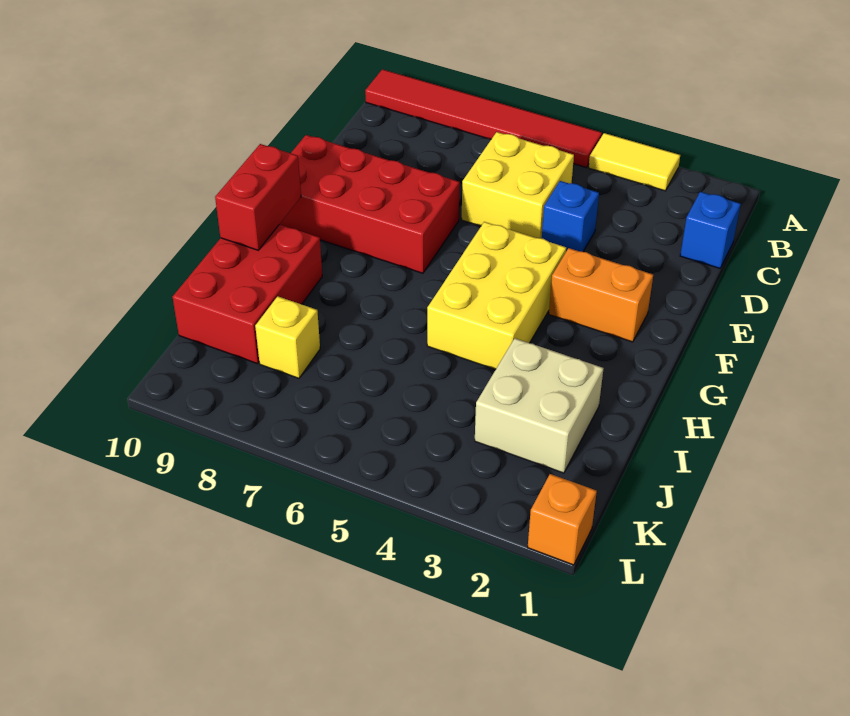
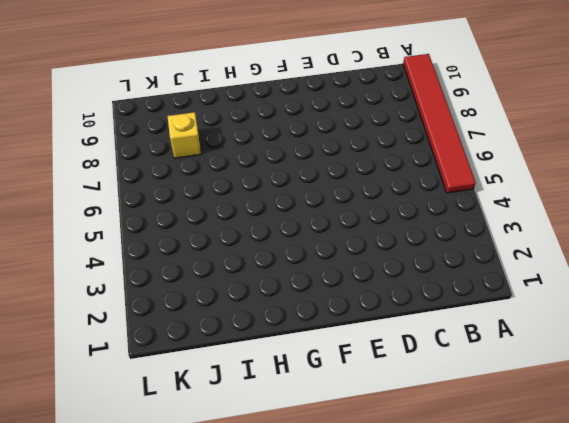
none -> yellow tile A3:A4 level 1
none -> blue brick C1 level 1
none -> yellow brick C5:D6 level 1

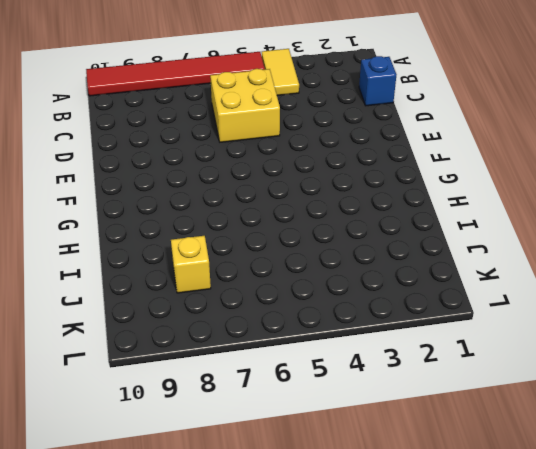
yellow tile A4:B4 level 1 -> yellow tile A3:A4 level 1
none -> blue brick D4 level 1
none -> red brick E7:F10 level 1
none -> orange brick F2:F3 level 1

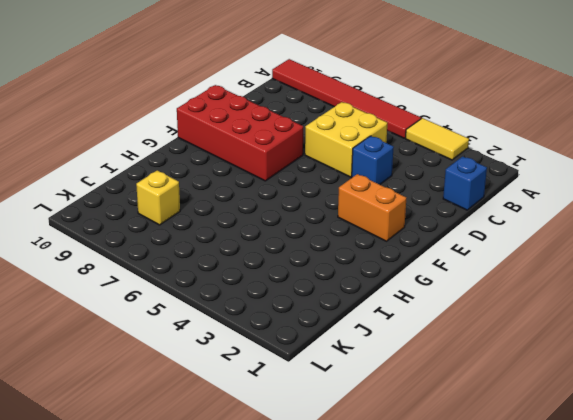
none -> yellow brick F4:H5 level 1
none -> red brick H9:J10 level 1
none -> tan brick I2:J3 level 1

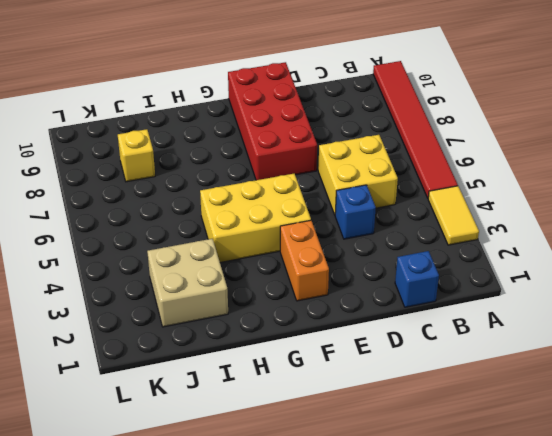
none -> red brick H9:J10 level 1
none -> orange brick L1 level 1
none -> red brick G10:H10 level 2

